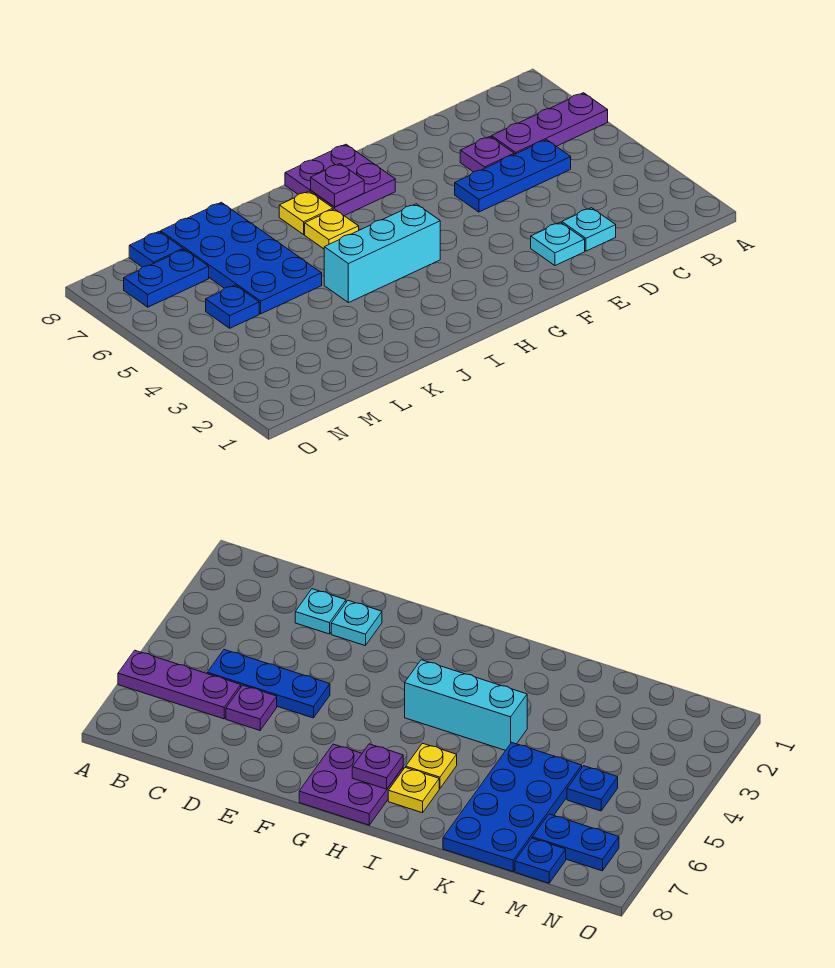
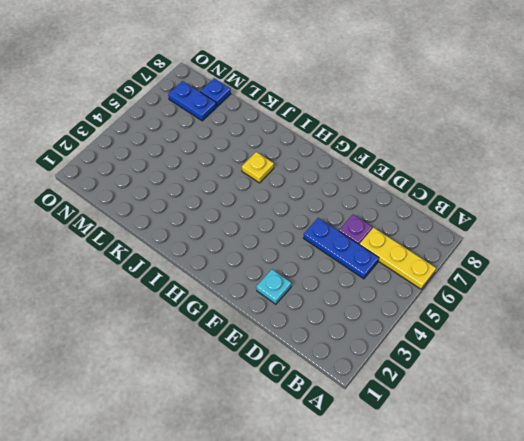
yellow plate A6:C6 level 1 -> purple plate A6:C6 level 1
none -> cyan plate D2 level 1
none -> purple plate G7:H8 level 1
none -> cyan brick H4:J4 level 1

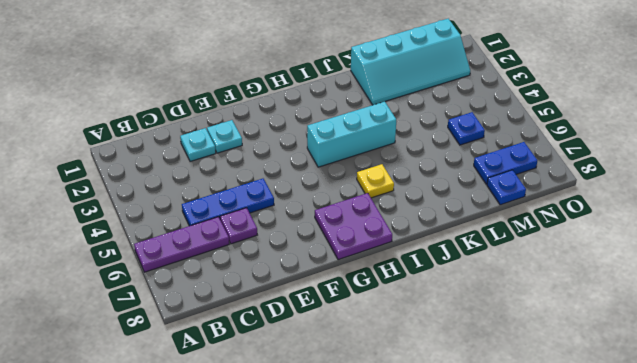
cyan slope K1:N2 level 1 top 1 -> none
none -> yellow plate I7 level 1
none -> blue plate K5:L8 level 1
none -> purple plate H7 level 2

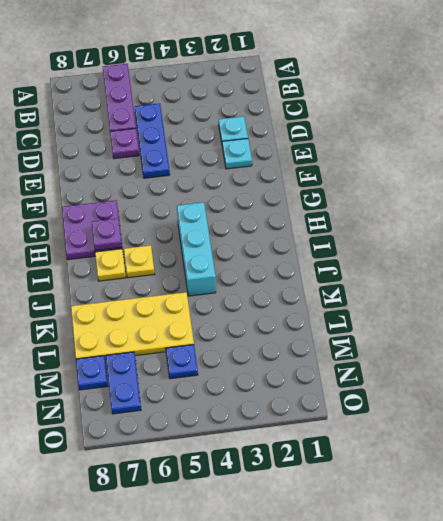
yellow plate K5:L8 level 1 -> blue plate K5:L8 level 1

